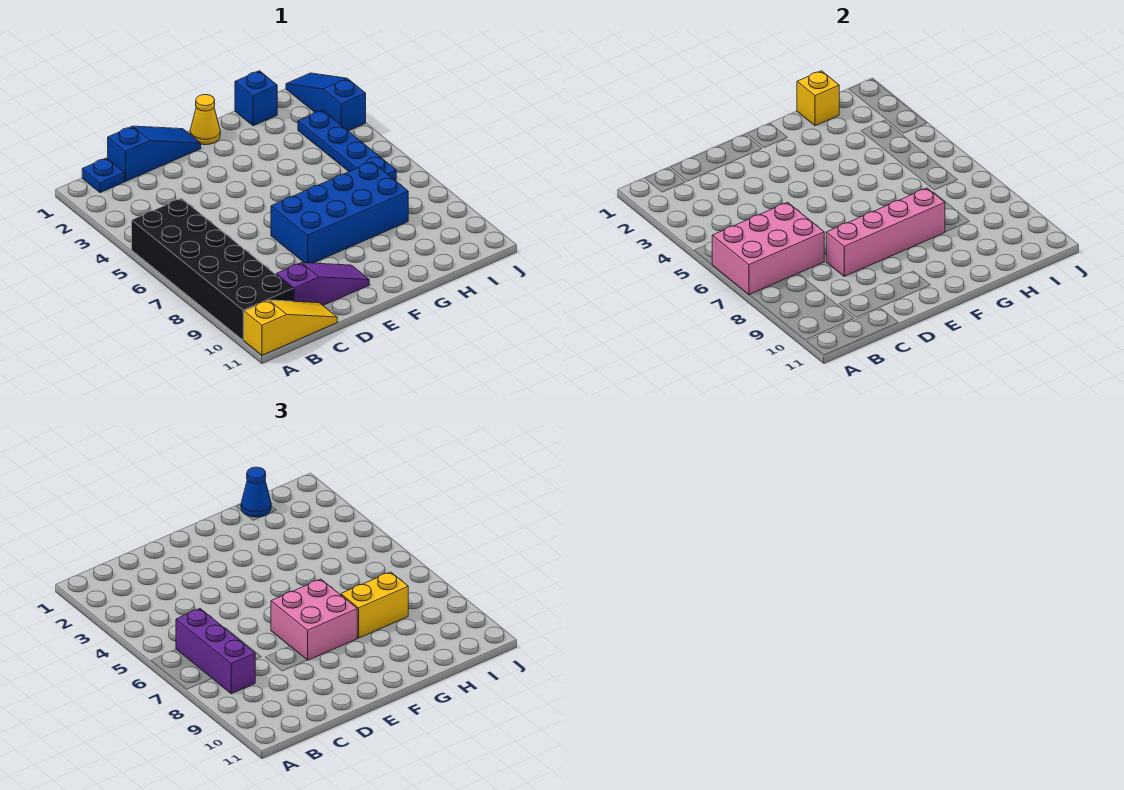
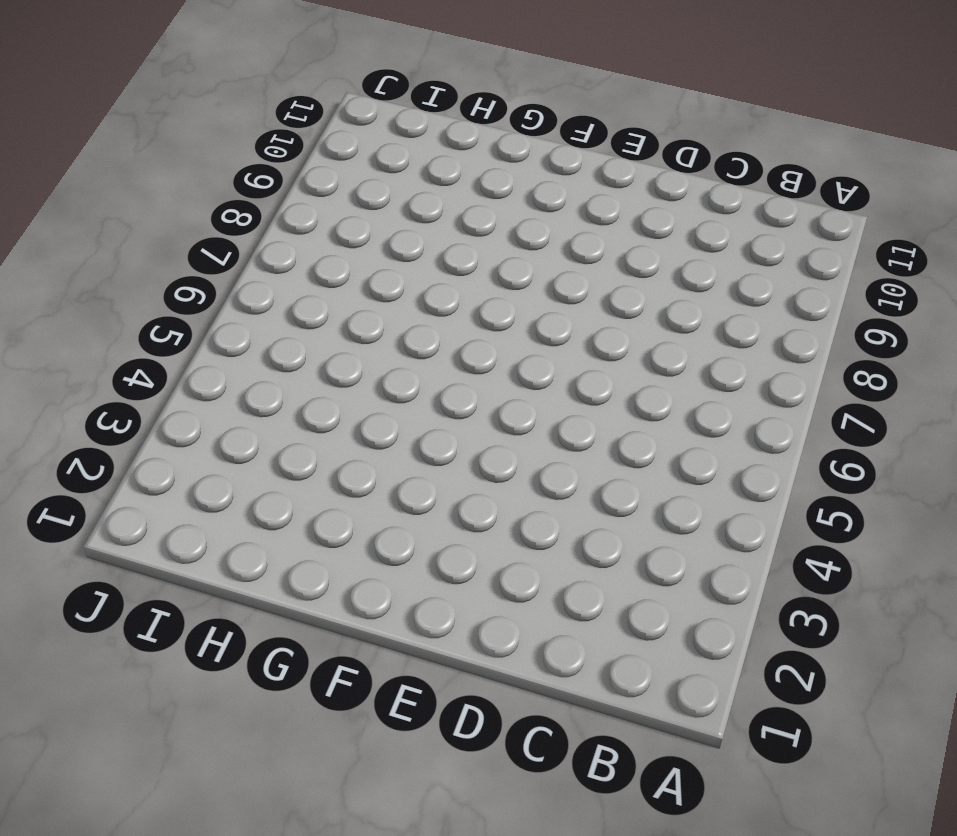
none -> black brick A5:B10 level 1
none -> yellow slope A11:C11 level 1 top A
none -> blue plate B1 level 1

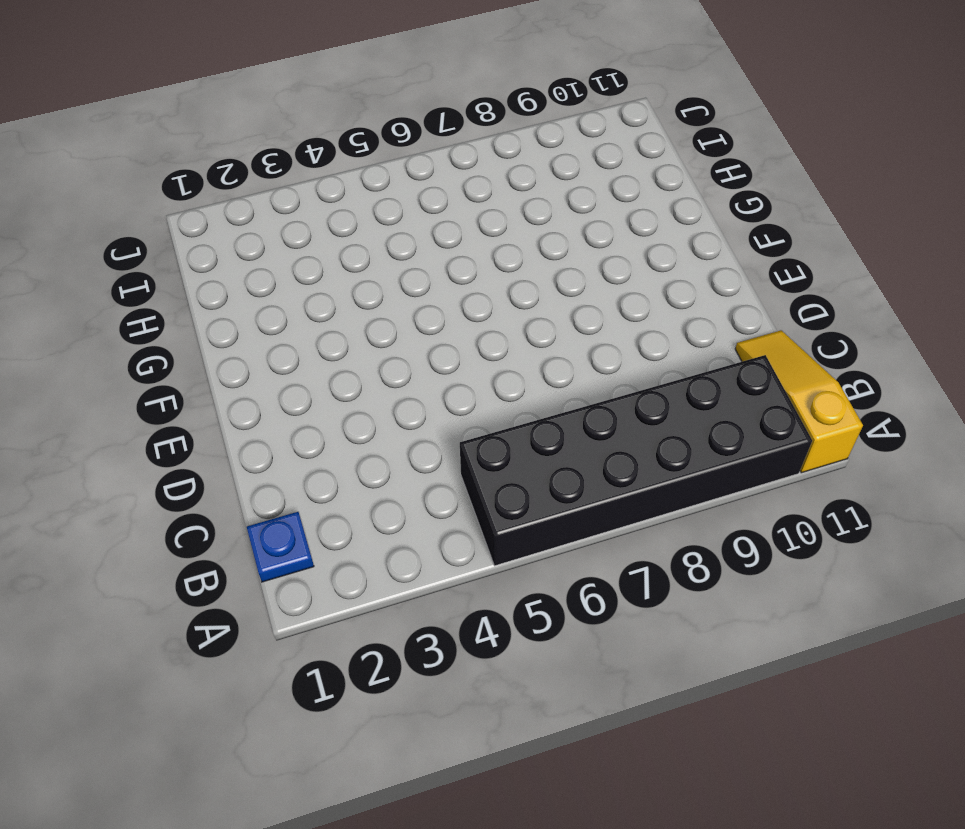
none -> blue slope C1:E1 level 1 top C
none -> purple slope C10:E10 level 1 top C
none -> blue brick E7:H8 level 1

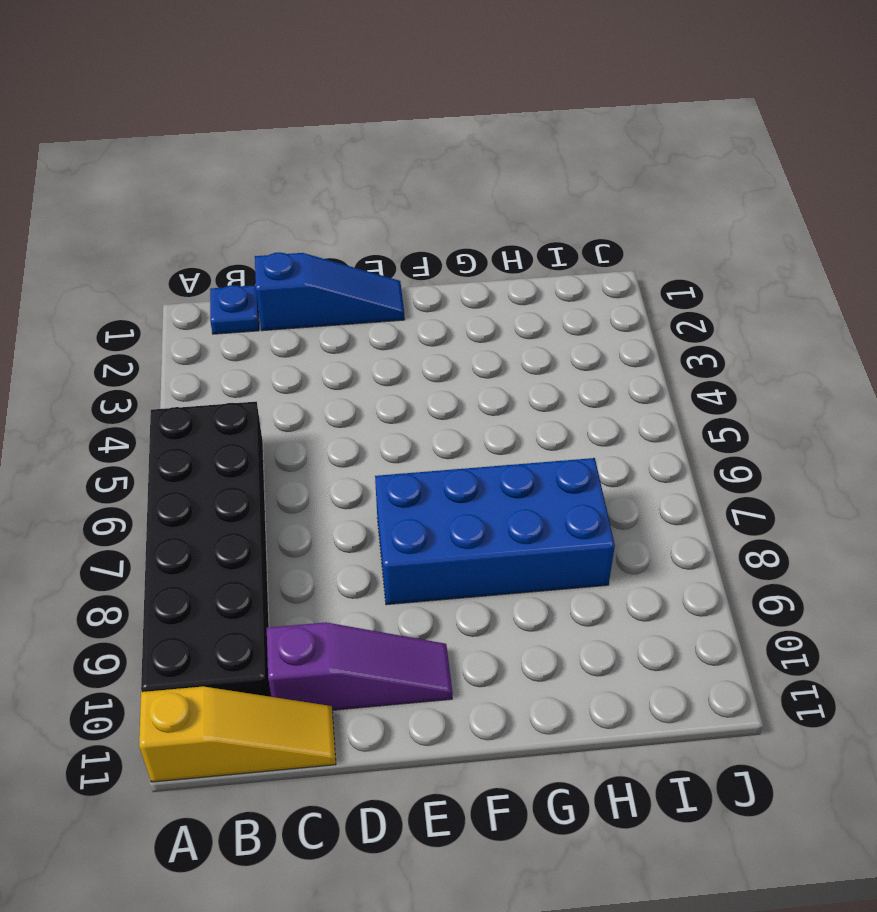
none -> yellow cone F1 level 1
none -> blue brick H1 level 1
none -> blue plate I3:I6 level 1

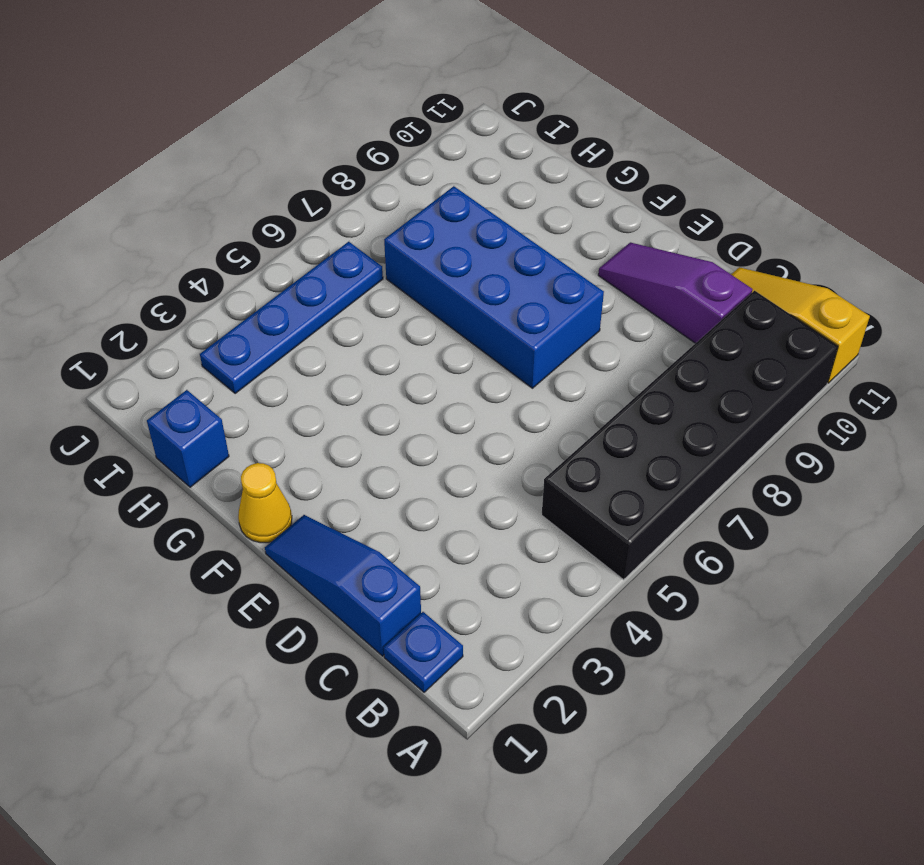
none -> blue slope J1:J3 level 1 top 3
none -> pink brick A6:C7 level 2
none -> pink brick D8:G8 level 2

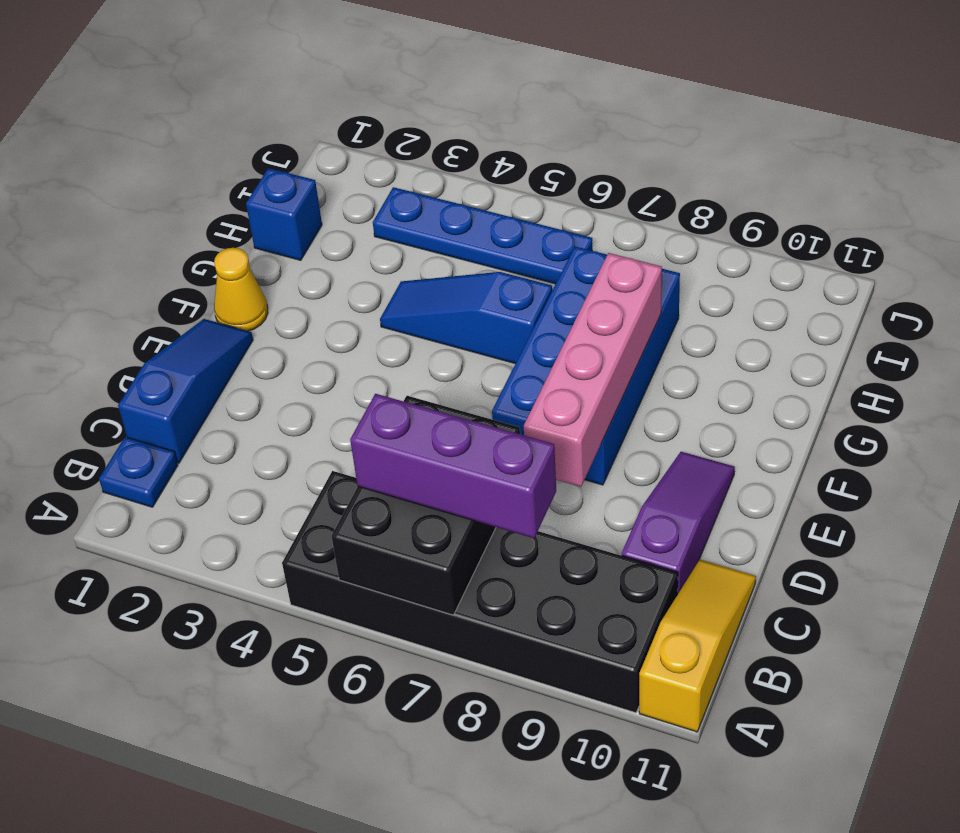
black brick A6:C7 level 2 -> pink brick A6:C7 level 2
blue slope G4:G6 level 1 top 6 -> blue slope J1:J3 level 1 top 3
none -> yellow brick H1 level 2
none -> pink brick E7:F8 level 3
none -> yellow brick G8:H8 level 3

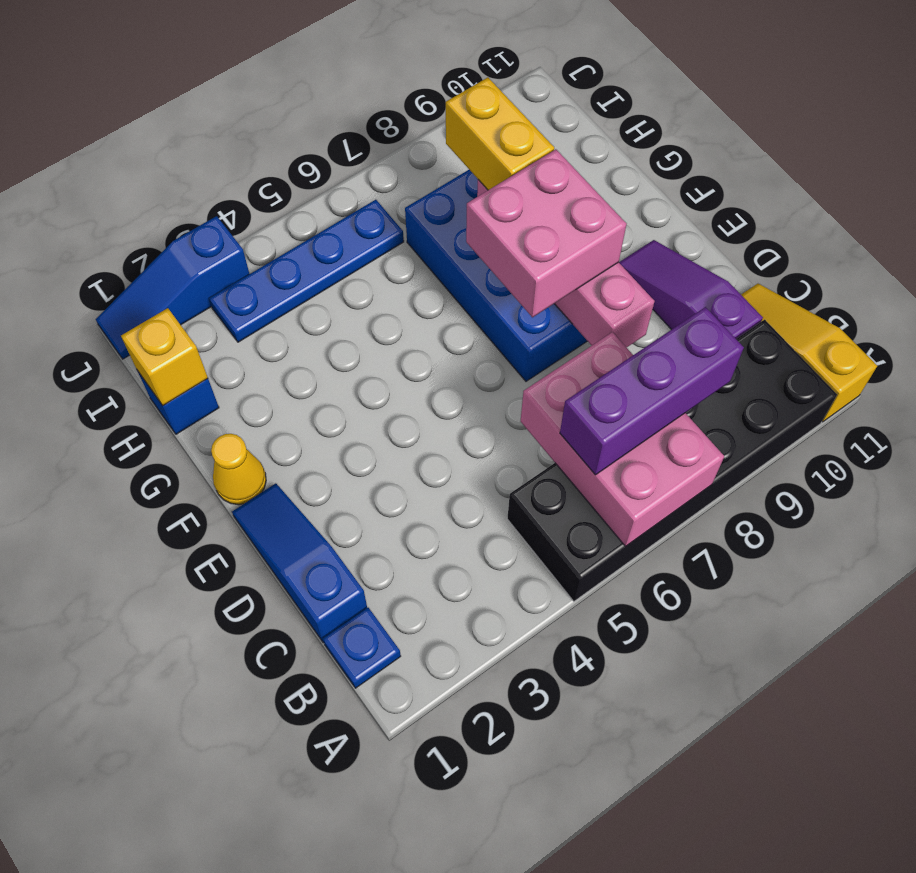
none -> blue cone H1 level 3

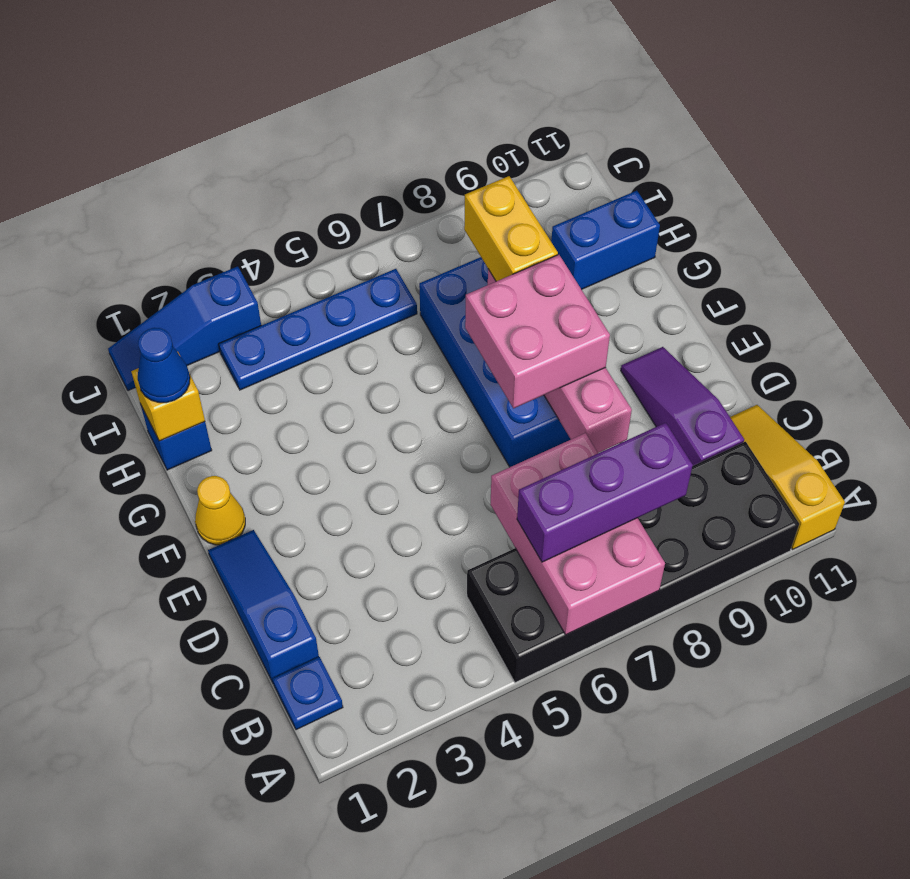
blue brick H10:H11 level 1 -> none

